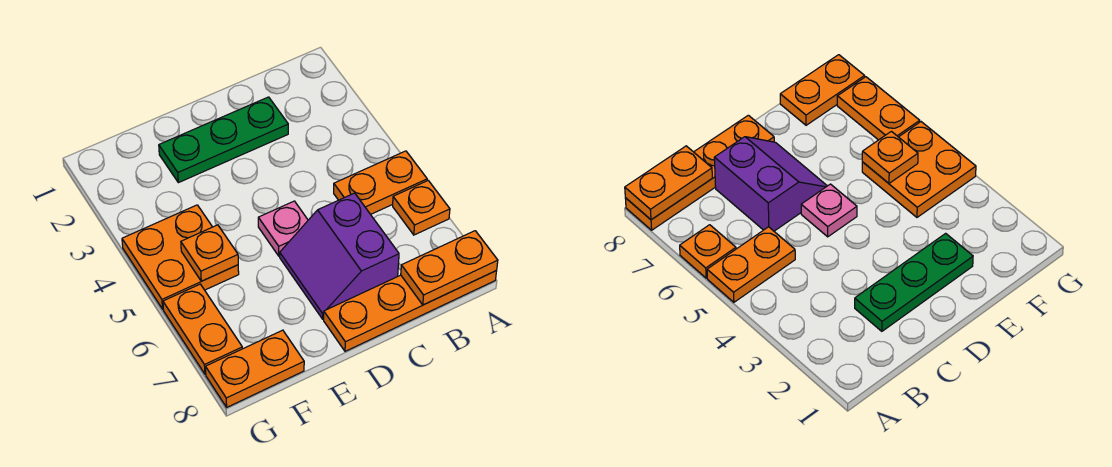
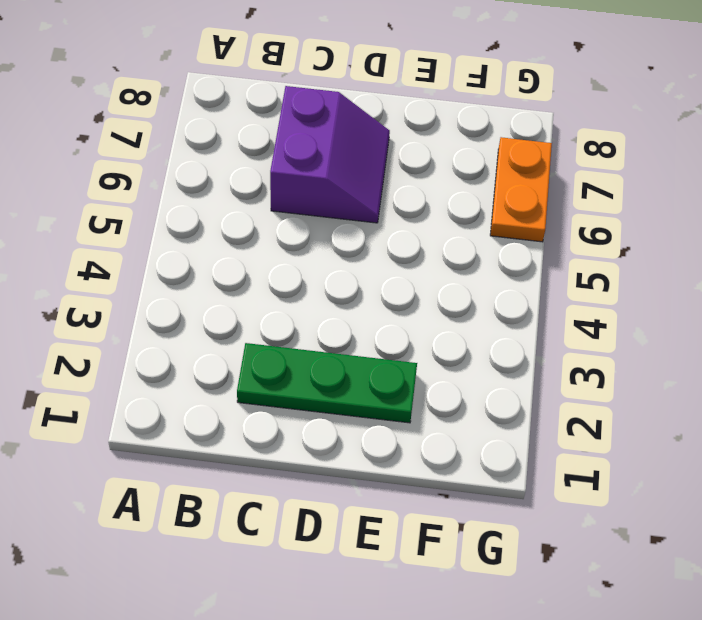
none -> orange plate A5:B5 level 1
none -> orange plate A6 level 1

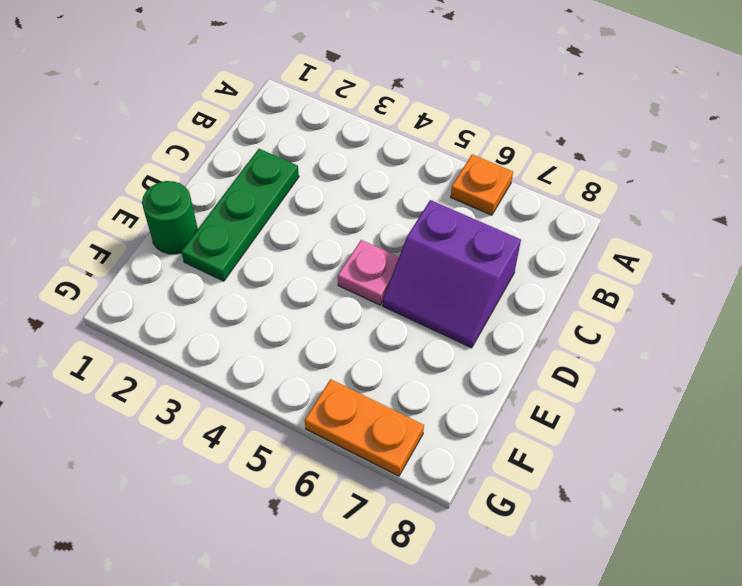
green round brick E1 level 1 -> none
none -> orange plate A5:B5 level 1
none -> orange plate A8:D8 level 1

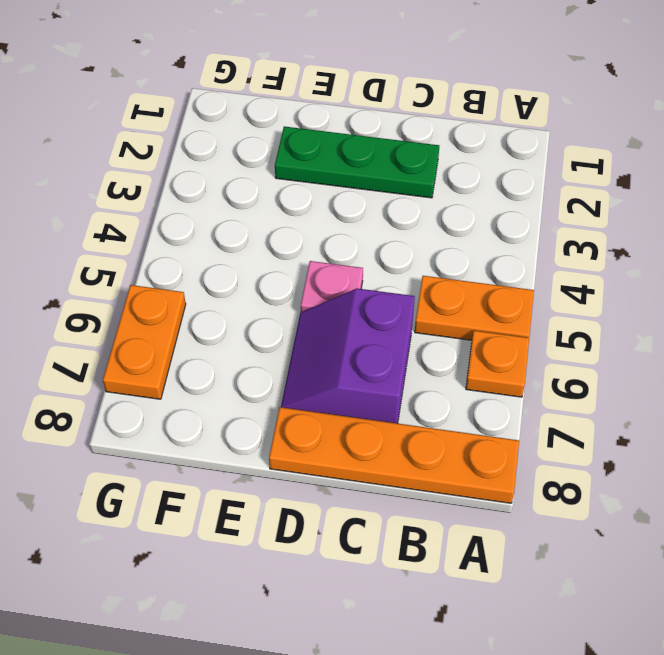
none -> orange plate F4:G5 level 1
none -> orange plate F8:G8 level 1

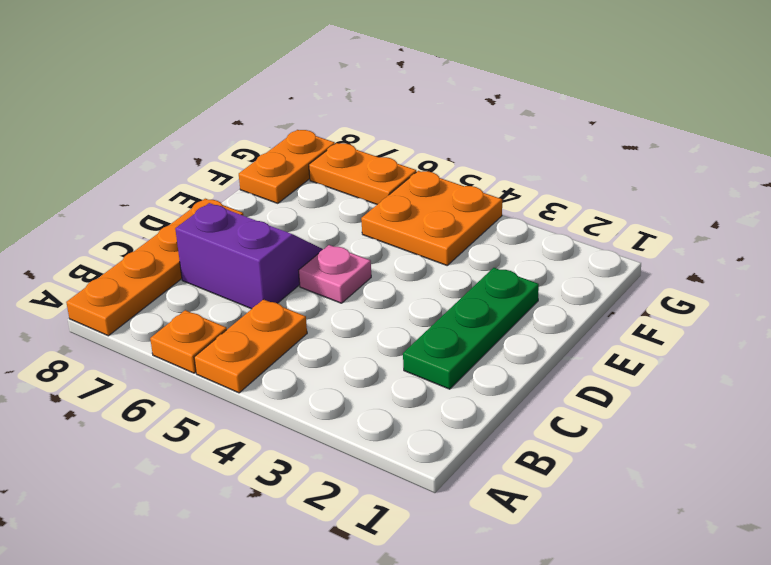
none -> orange plate A8:B8 level 2
none -> orange plate F5 level 2

